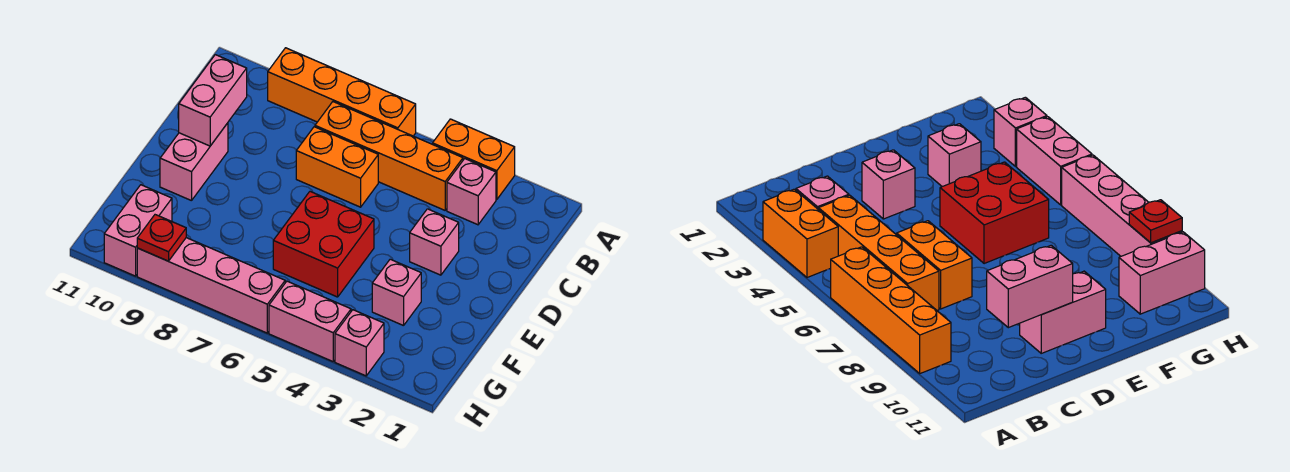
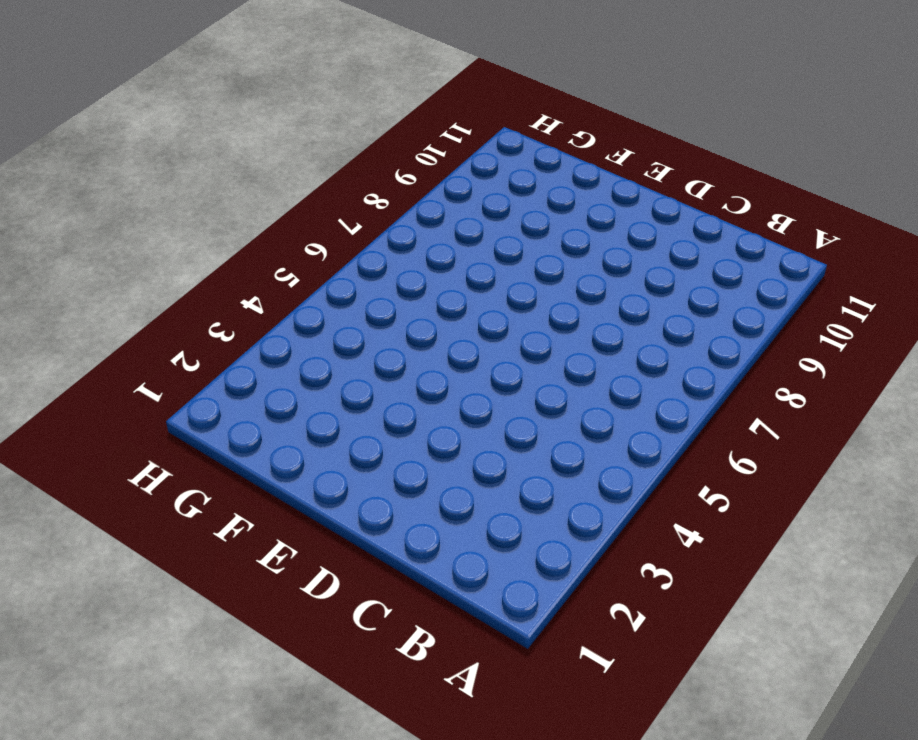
none -> orange brick A3:A4 level 1
none -> orange brick A6:A9 level 1
none -> pink brick B3 level 1

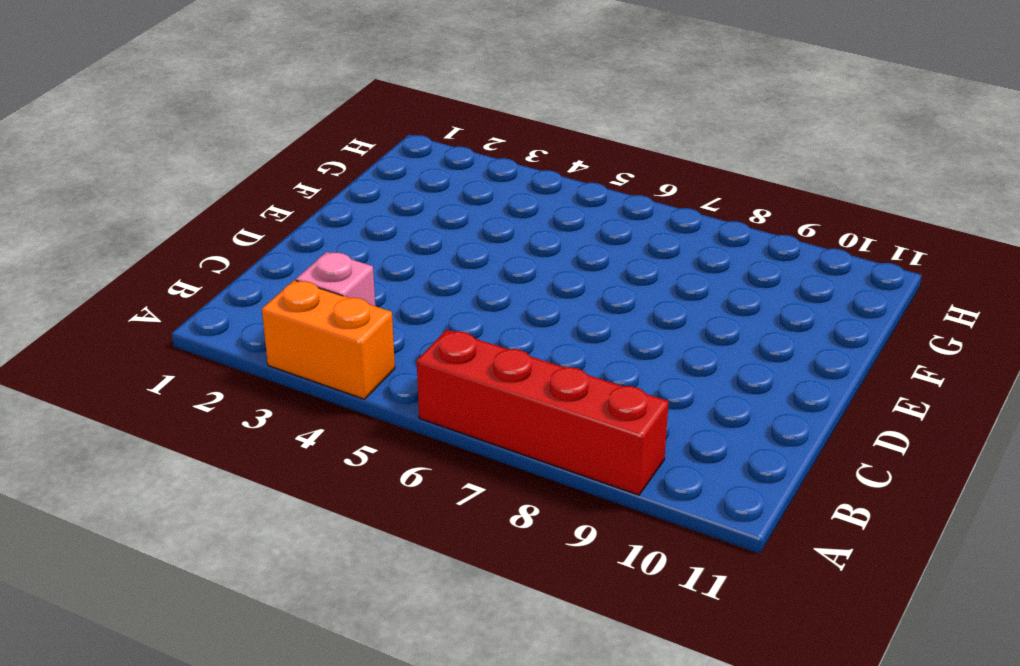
red brick A6:A9 level 1 -> orange brick A6:A9 level 1
none -> orange brick B4:B7 level 1
none -> orange brick C6:C7 level 1
none -> pink brick D3 level 1

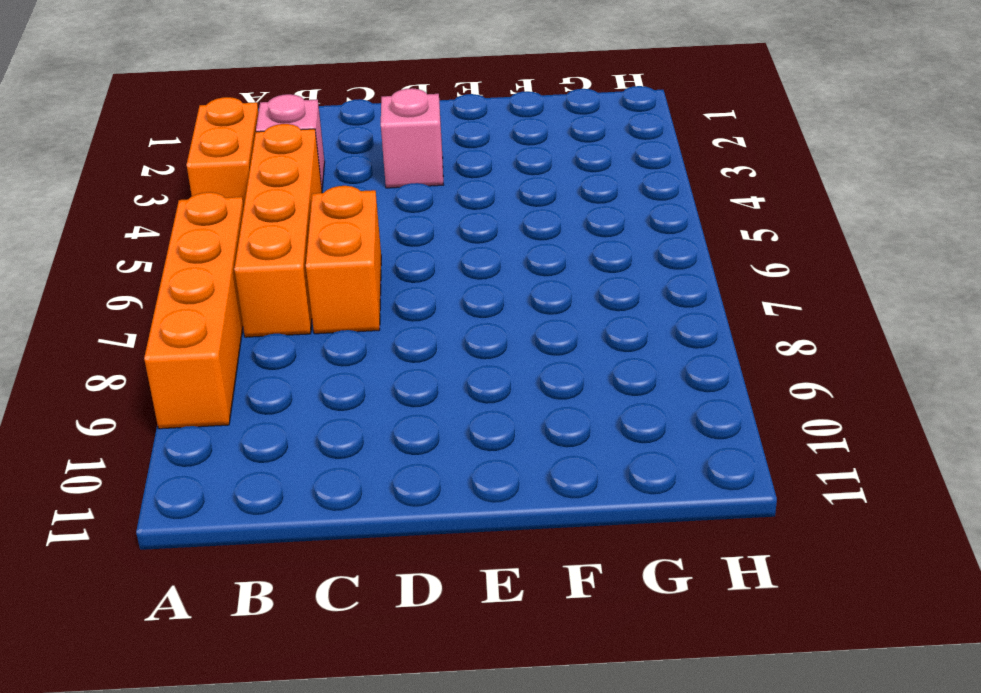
none -> pink brick D10:E10 level 1
none -> red brick E5:F6 level 1
none -> pink brick F3 level 1

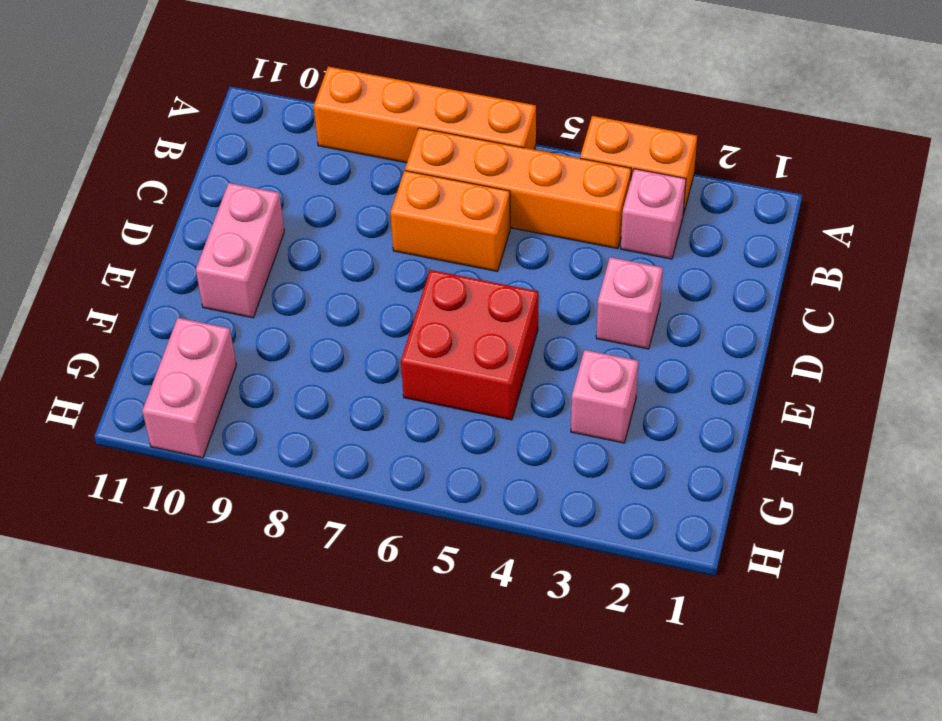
none -> pink brick H3 level 1
none -> pink brick H4:H5 level 1
none -> pink brick H6:H9 level 1

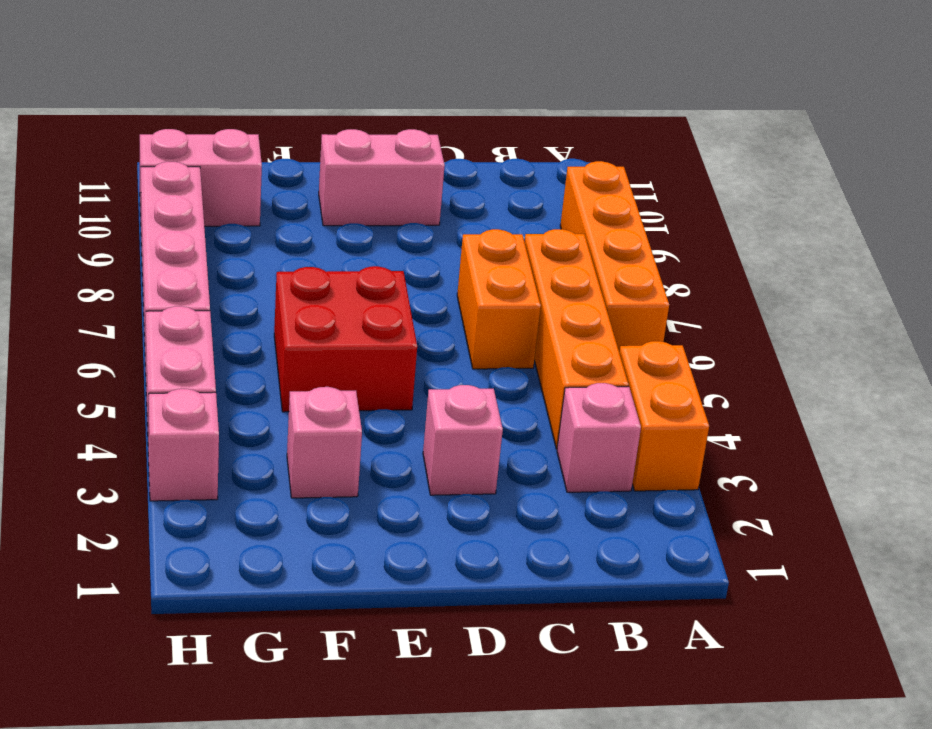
none -> pink brick C10:D10 level 2
none -> red plate H9 level 2

